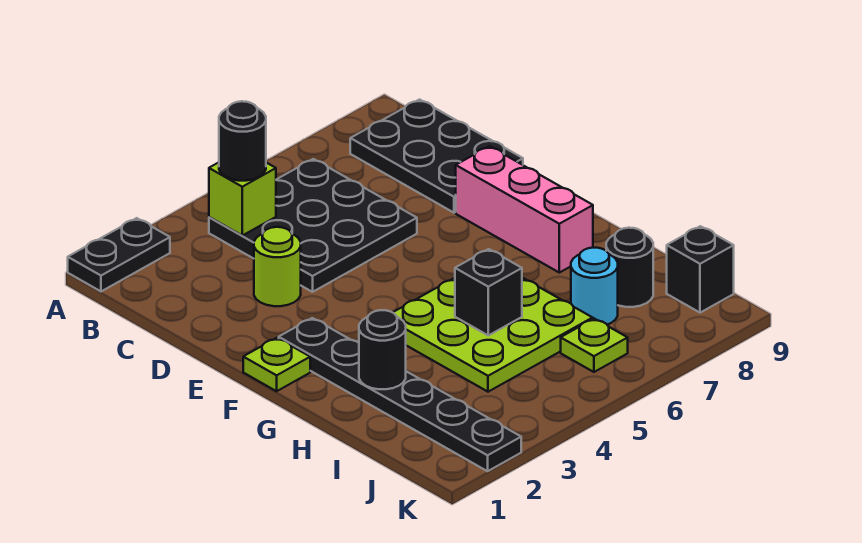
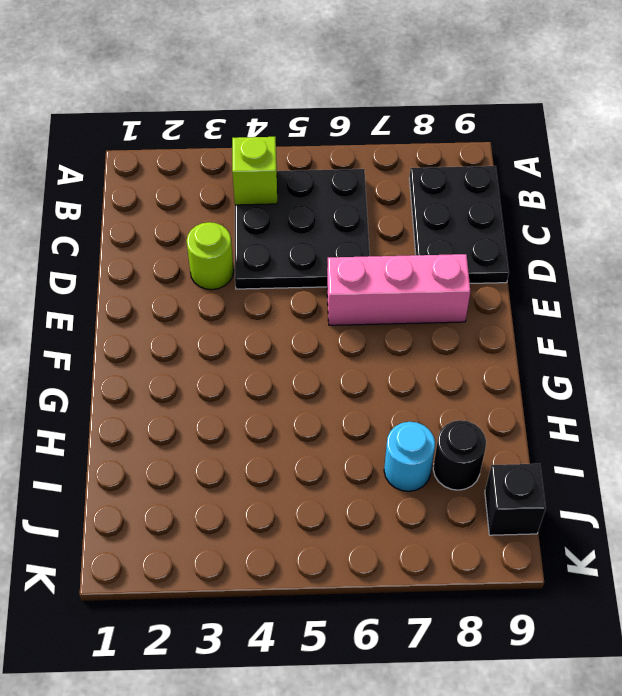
pink brick E6:E8 level 1 -> pink brick E8:G8 level 1
none -> black plate A1:A2 level 1
none -> lime plate F1 level 1
none -> black plate F2:K2 level 1

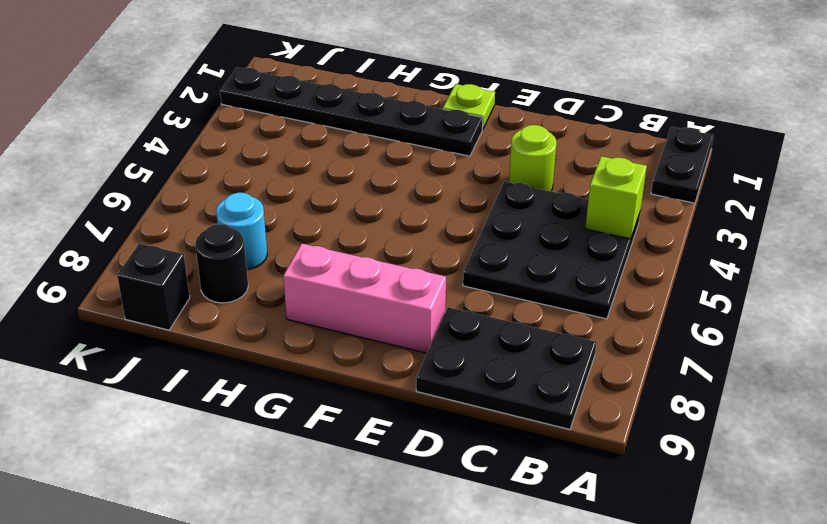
none -> lime plate G4:I6 level 1
none -> lime plate J6 level 1
none -> black round brick H2 level 2

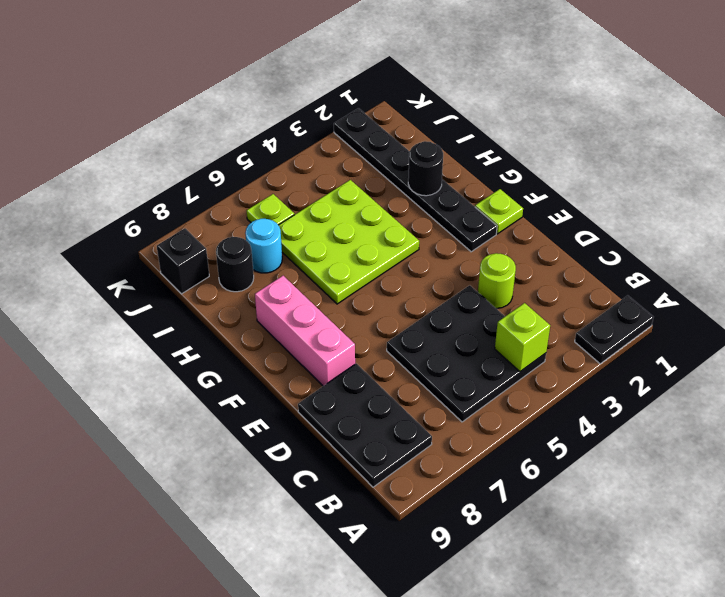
none -> black brick H5 level 2
none -> black round brick B4 level 3

